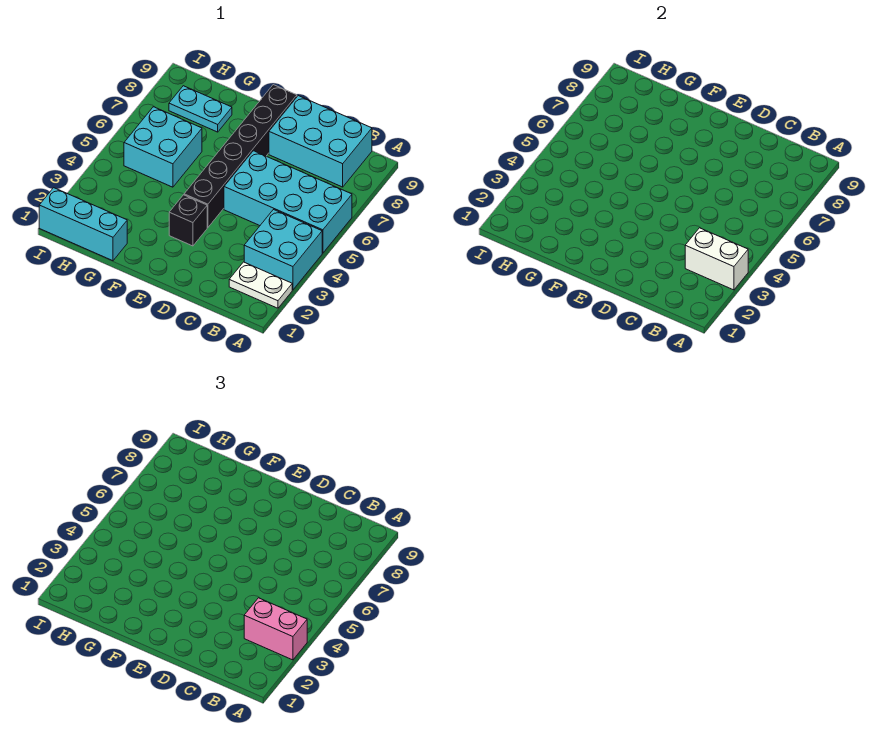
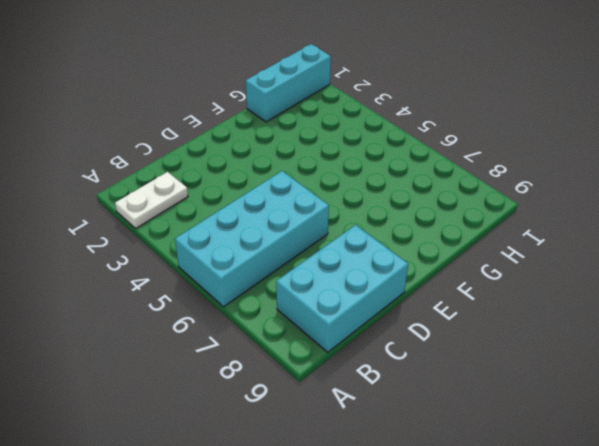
none -> cyan brick A3:B4 level 1
none -> black brick E3 level 1

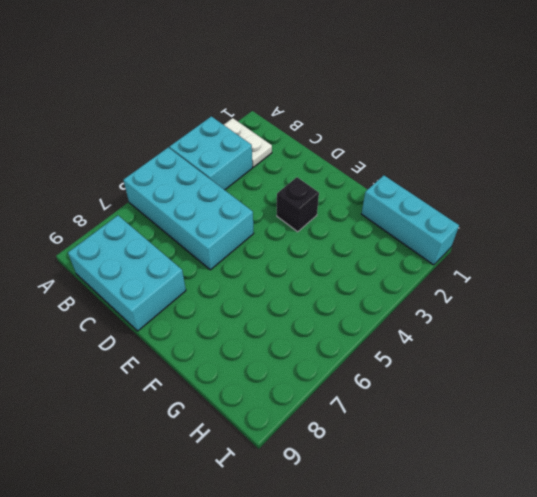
none -> black brick E4:E9 level 1
none -> cyan brick G5:H6 level 1

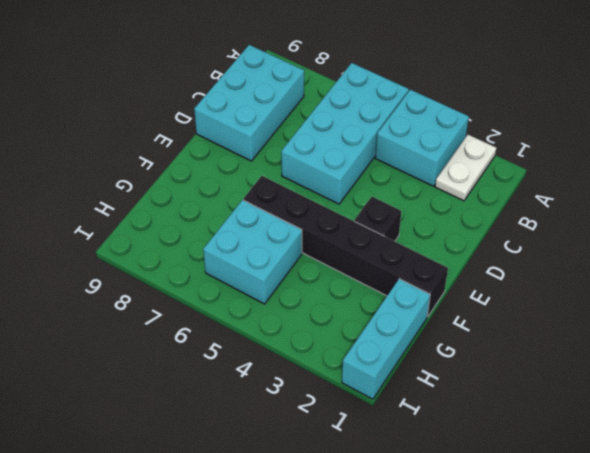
black brick F1:F6 level 1 -> black brick E4:E9 level 1
none -> cyan plate G8:H8 level 1
none -> white brick A3:B3 level 2

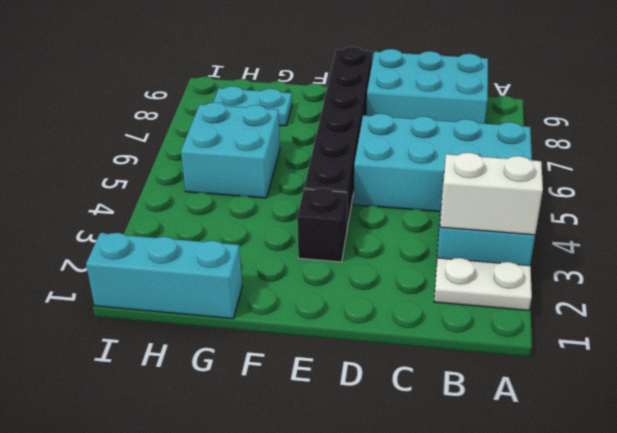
none -> pink brick A3:B3 level 3

